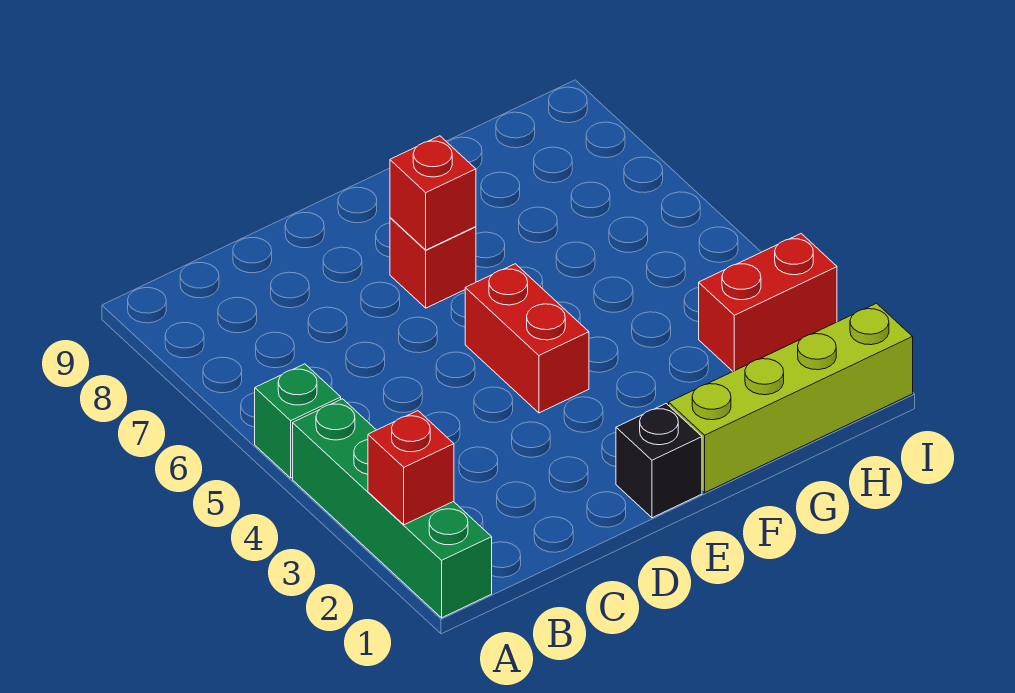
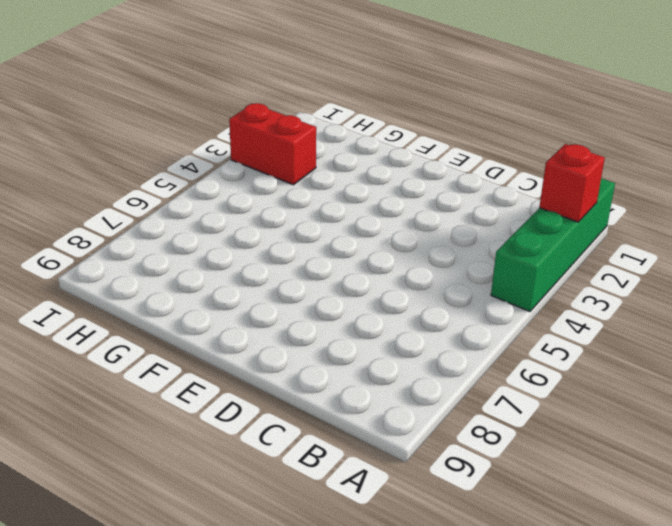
none -> green brick A5 level 1
none -> black brick E1 level 1

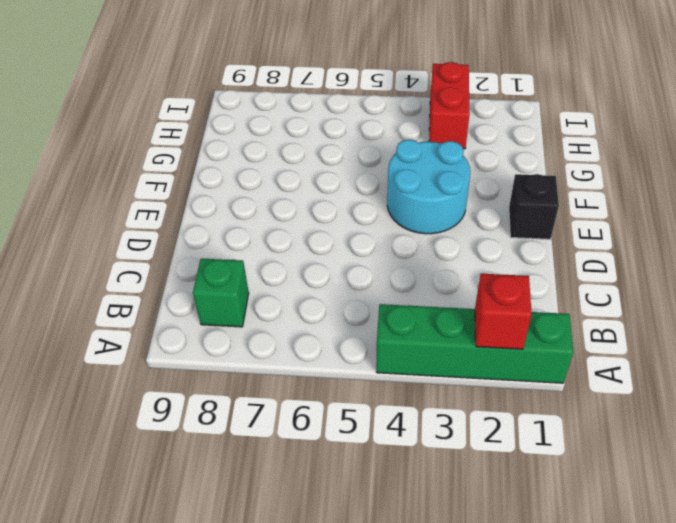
green brick B8 level 1 -> green brick A5 level 1
cyan round brick E3:F4 level 1 -> red brick E4:E5 level 1
none -> red brick E7 level 1
none -> lime brick F1:I1 level 1

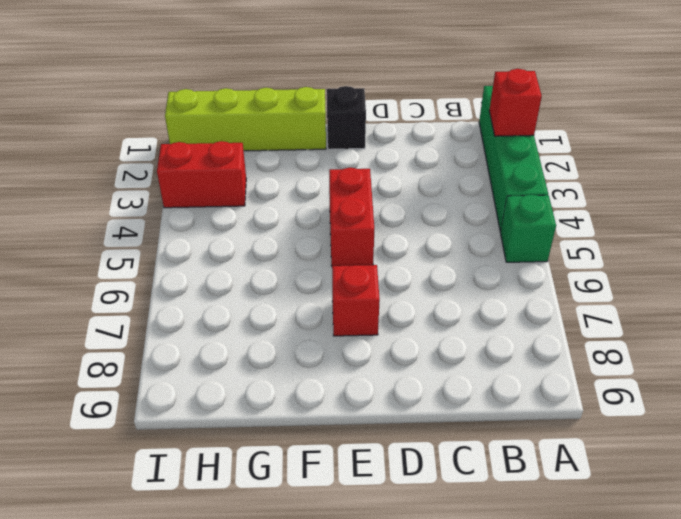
none -> red brick E7 level 2

